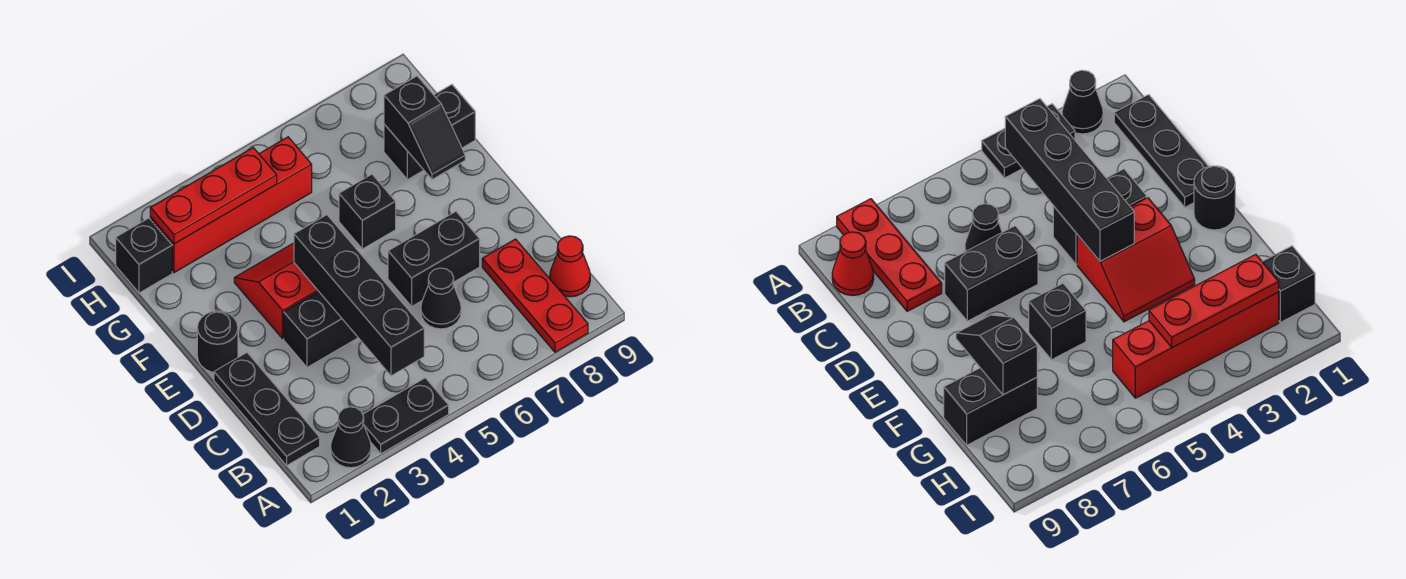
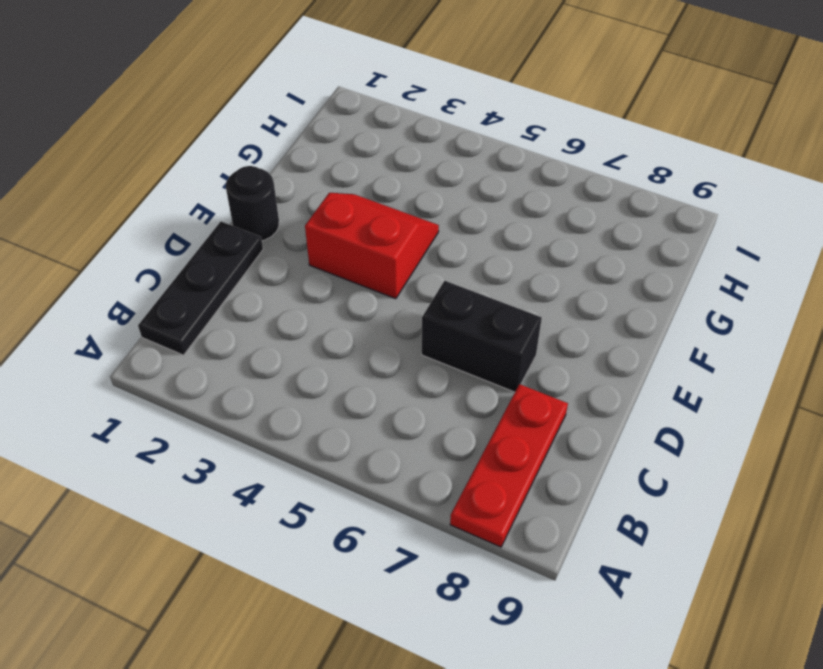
none -> black cone A2 level 1
none -> black plate A3:A4 level 1
none -> red cone B9 level 1

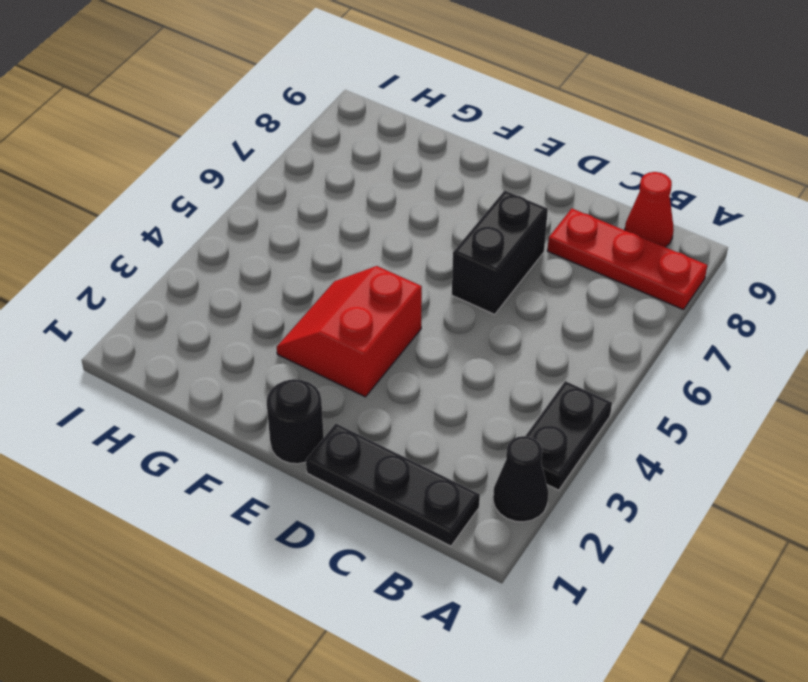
none -> black cone C6 level 1
none -> black brick D3:D4 level 1
none -> black brick F6 level 1

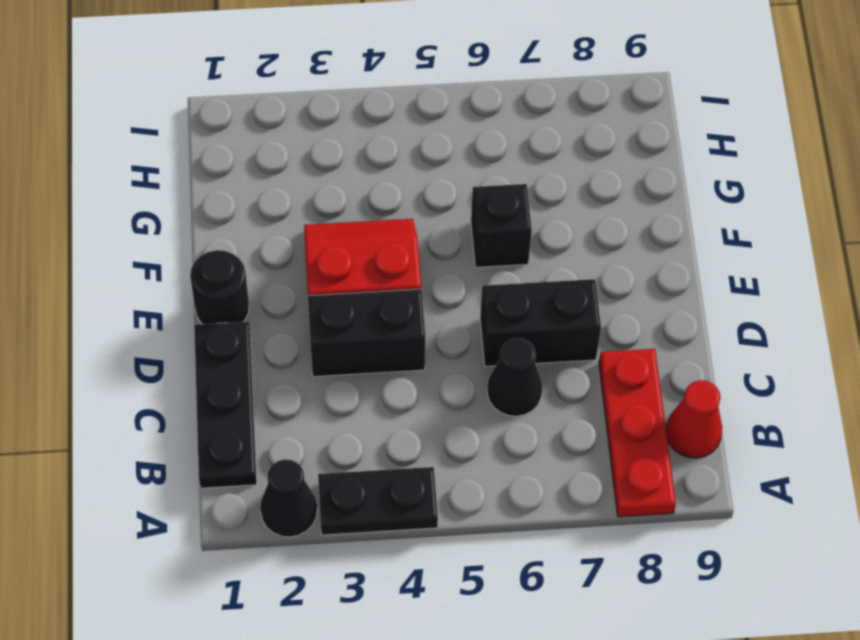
none -> black brick G8:G9 level 1
none -> black brick H1 level 1
none -> red brick H2:H5 level 1

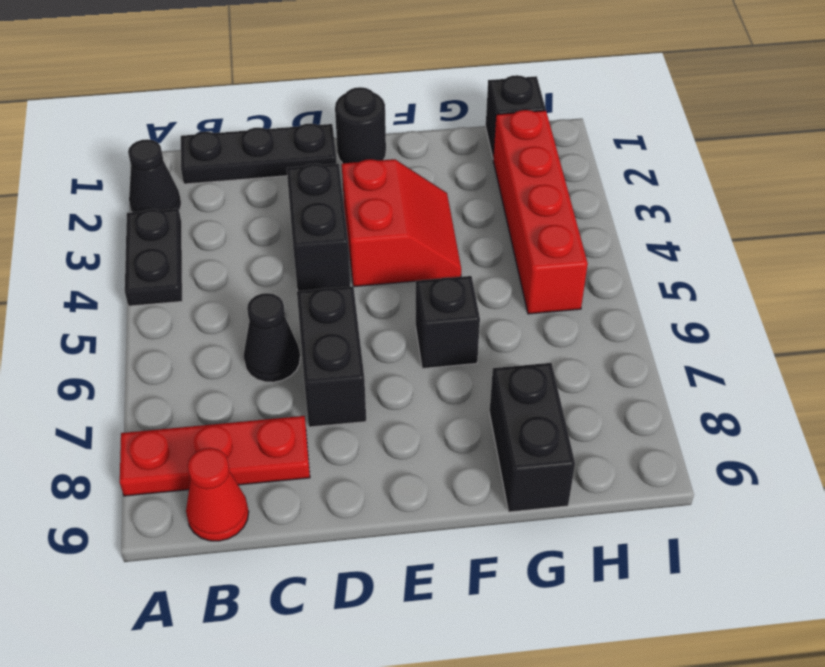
none -> black brick B4:E4 level 2
none -> black slope F8:G8 level 2 top G
none -> red plate H2:H4 level 2

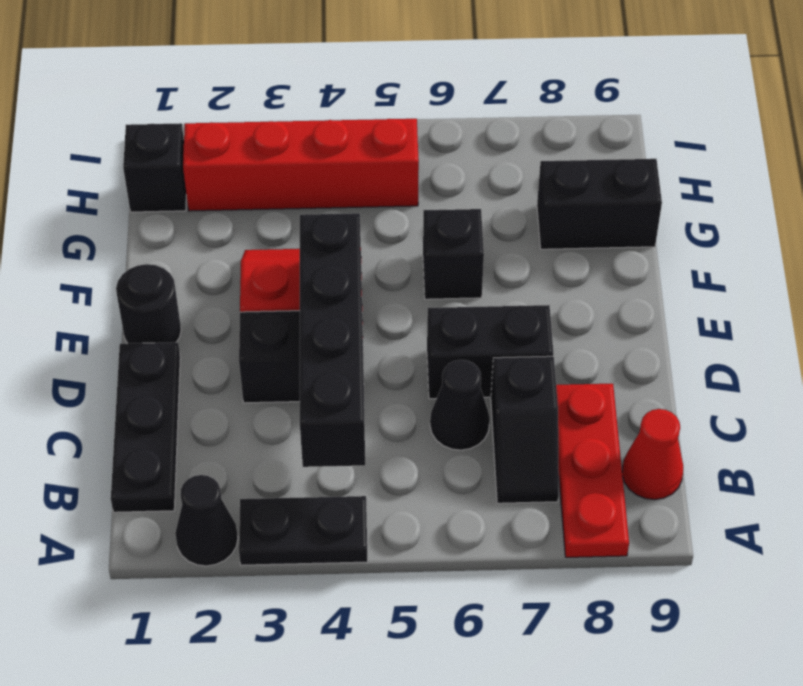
black slope B7:C7 level 1 top C -> black slope F8:G8 level 2 top G
none -> red plate H2:H4 level 2

